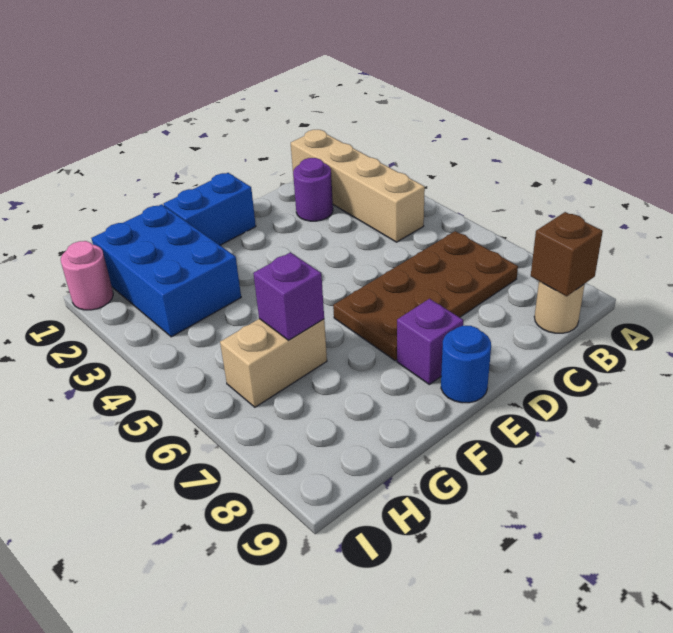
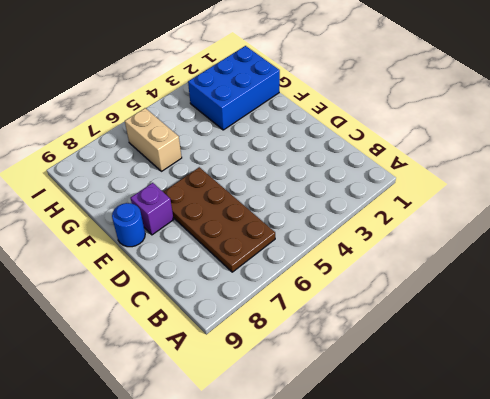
none -> tan brick B1:B4 level 1
none -> tan round brick B9 level 1
none -> purple round brick C2 level 1

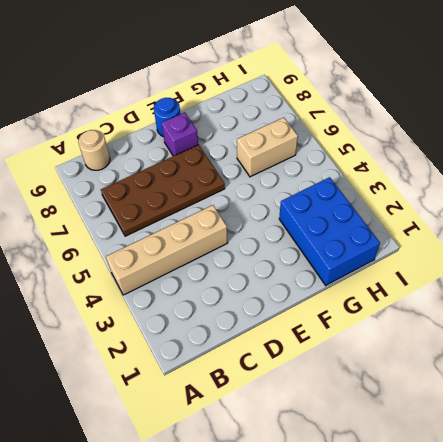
tan brick A4:D4 level 1 -> tan brick B1:B4 level 1
none -> purple round brick C2 level 1
none -> blue brick E1:F1 level 1
none -> pink round brick I1 level 1

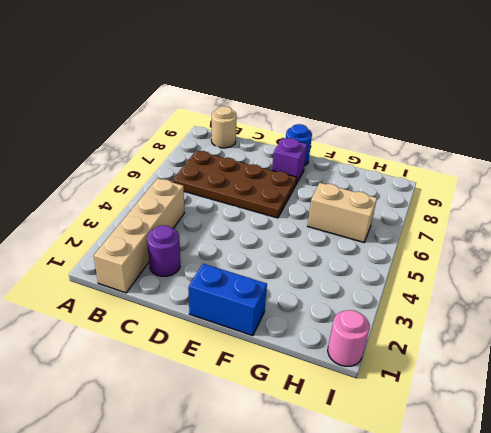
none -> blue brick G1:H3 level 1
none -> brown brick B9 level 2
none -> purple brick G6 level 2

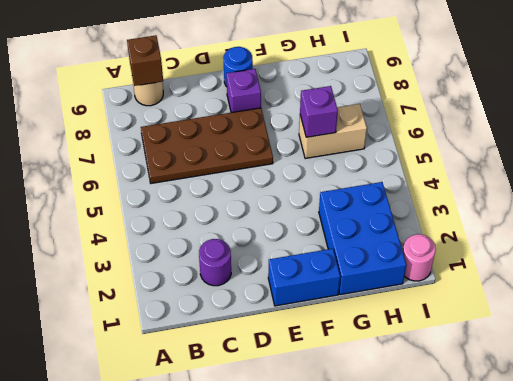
none -> tan brick B1:B4 level 1

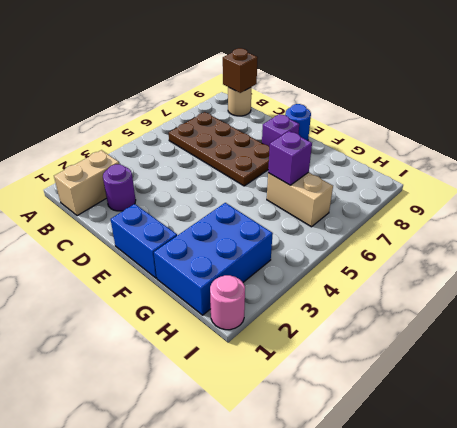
tan brick B1:B2 level 1 -> tan brick B1:B4 level 1

